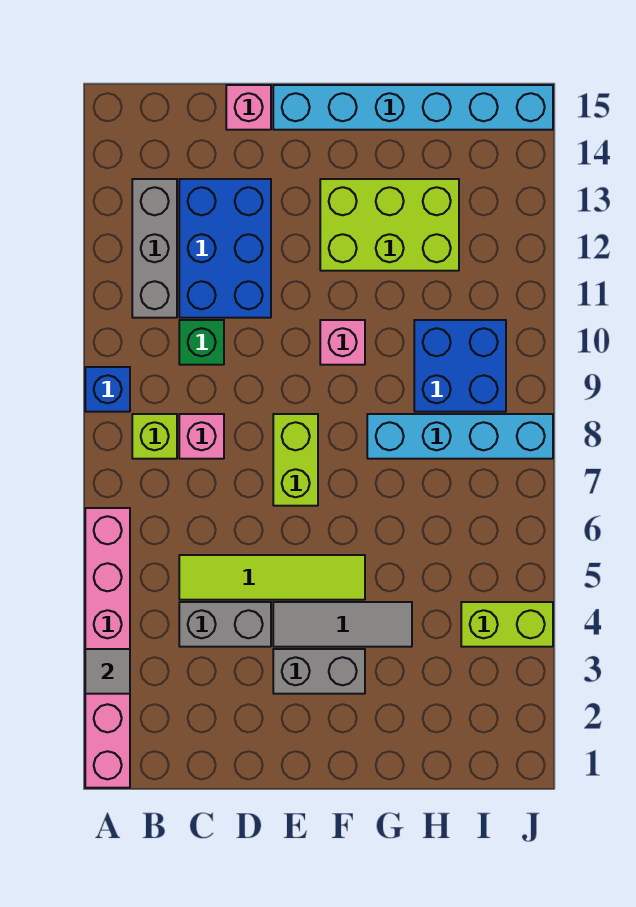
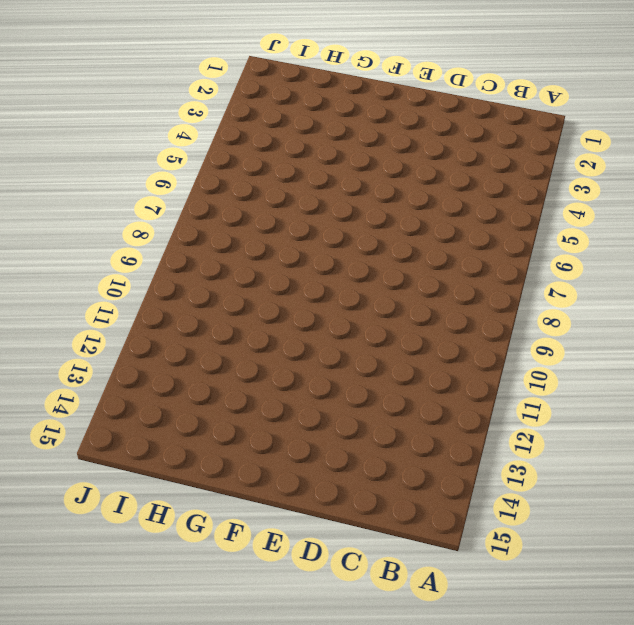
none -> pink brick A1:A6 level 1
none -> blue brick A9 level 1
none -> lime brick B8 level 1

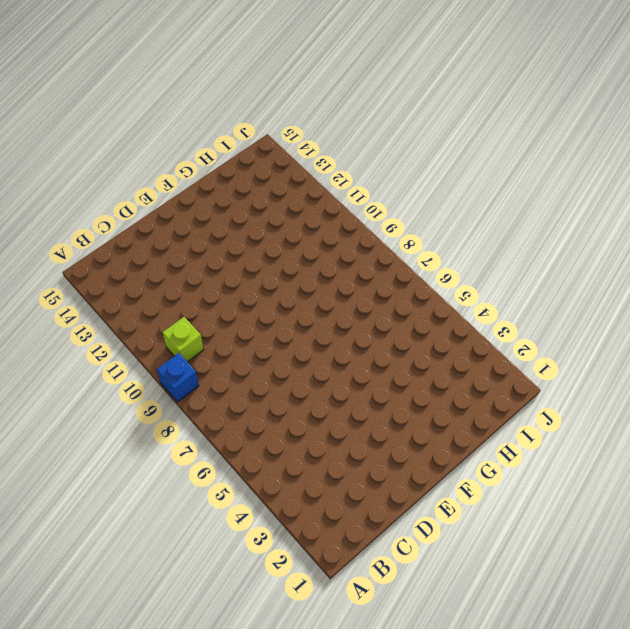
lime brick B10 level 1 -> lime brick B8 level 1
none -> pink brick A1:A6 level 1
none -> grey brick B11:B13 level 1
none -> grey brick C4:D4 level 1

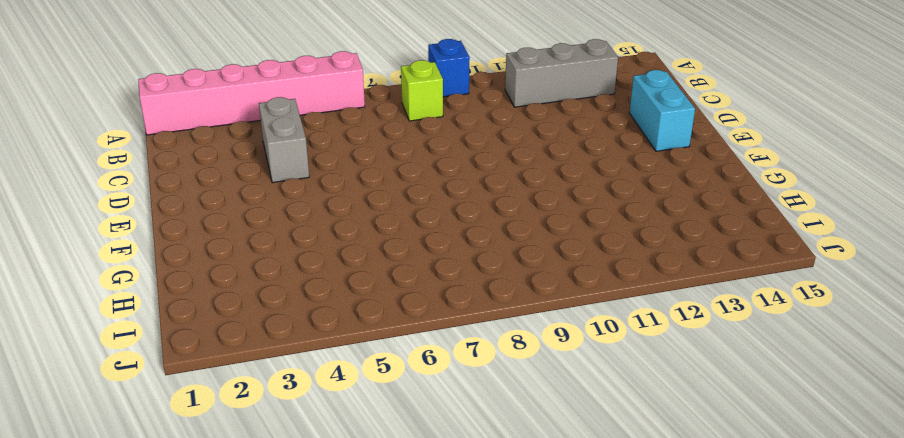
cyan brick D14:E14 level 1 -> none
none -> lime tile C5:F5 level 1
none -> pink brick C8 level 1
none -> green brick C10 level 1

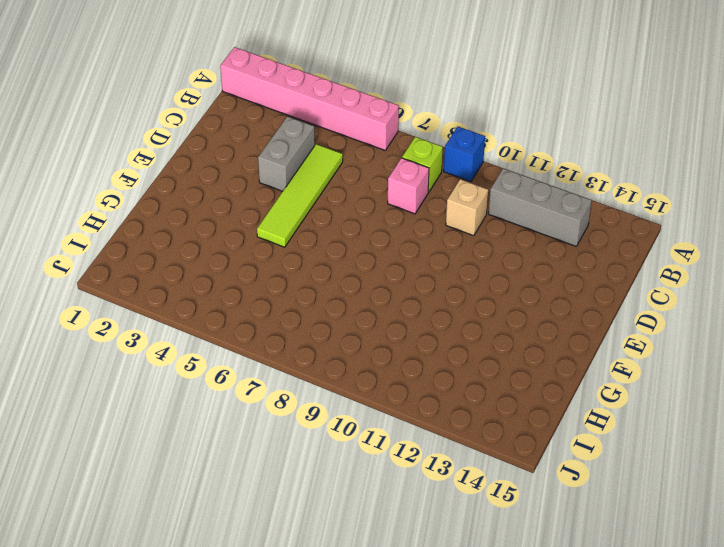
tan brick C10 level 1 -> green brick C10 level 1
none -> blue brick C11:D13 level 1
none -> pink brick D15 level 1
none -> grey brick E3:F3 level 1

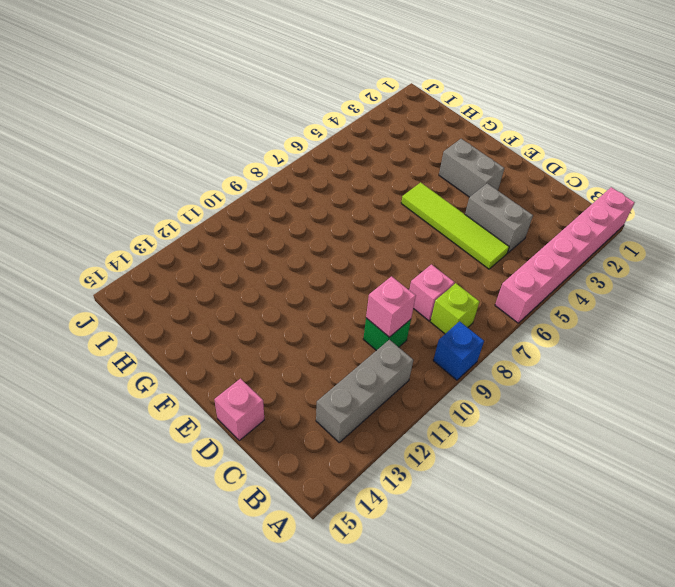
pink brick C10 level 2 -> pink brick F10 level 1
none -> blue brick C11:D13 level 1
none -> grey tile E4:G4 level 1
none -> lime brick E7:E8 level 1

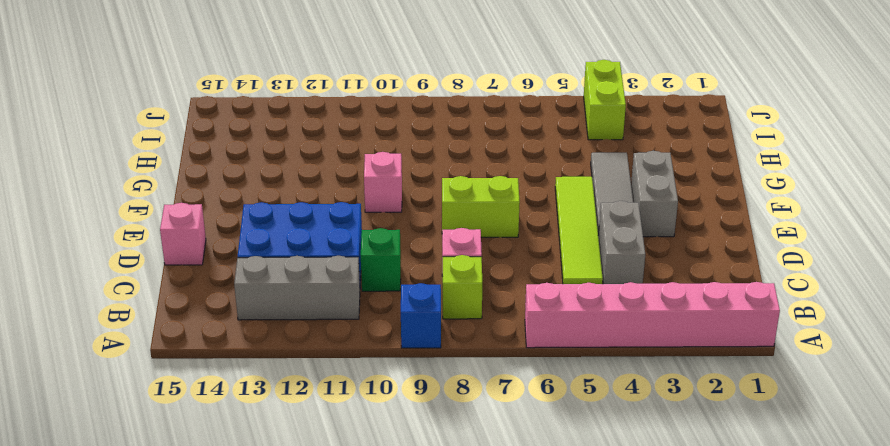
none -> cyan brick E15:J15 level 1
none -> lime brick F12:H13 level 1
none -> cyan brick G8:J8 level 1

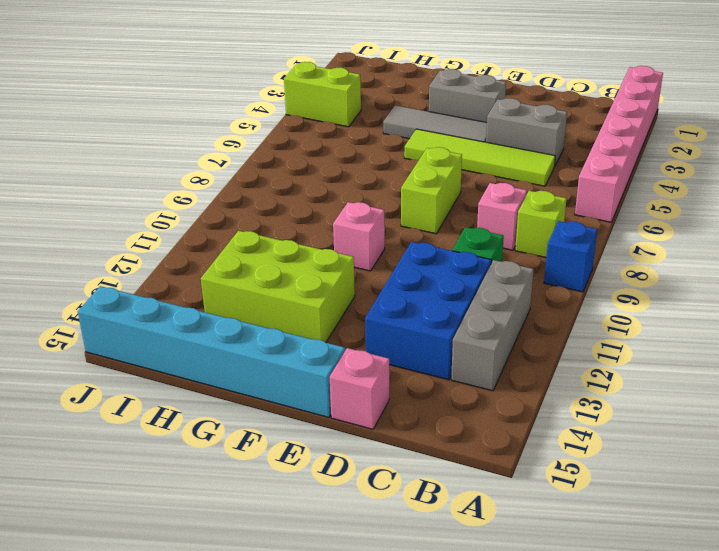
none -> cyan brick G8:J8 level 1
none -> blue brick H9:I10 level 1
none -> grey tile A3 level 2

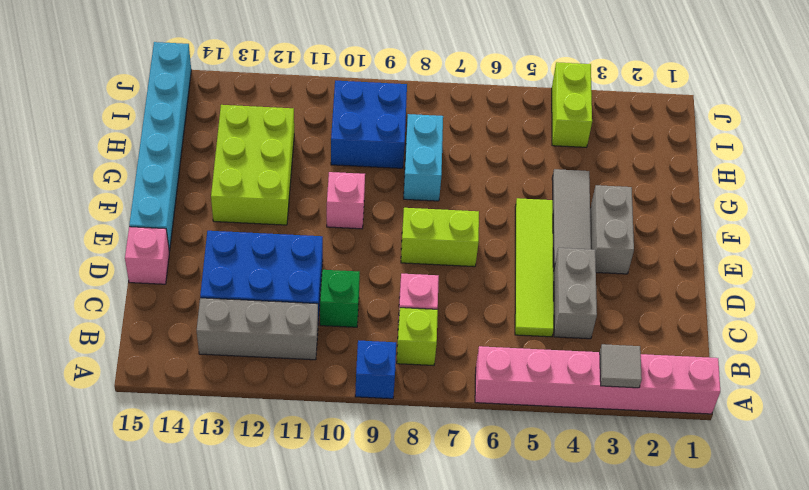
cyan brick G8:H8 level 1 -> cyan brick G8:J8 level 1

